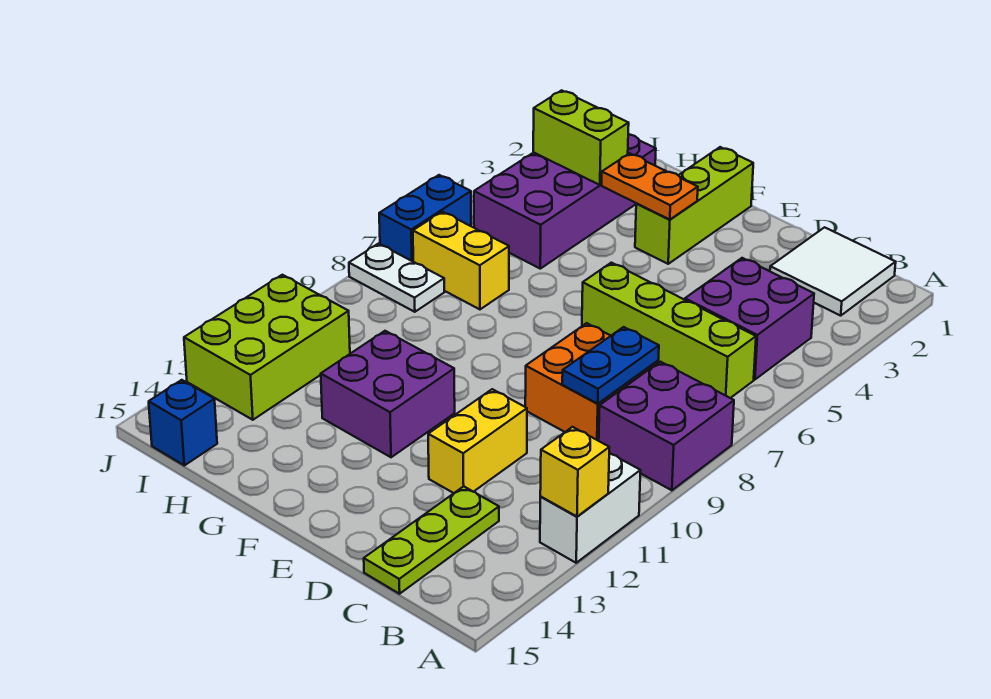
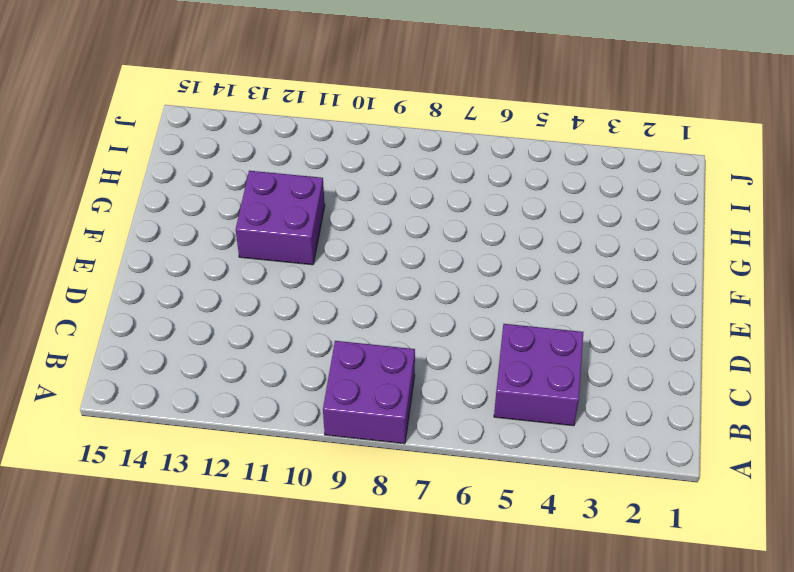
none -> white brick A11:A12 level 1
none -> white tile B1:C2 level 1
none -> lime brick B6:E6 level 1

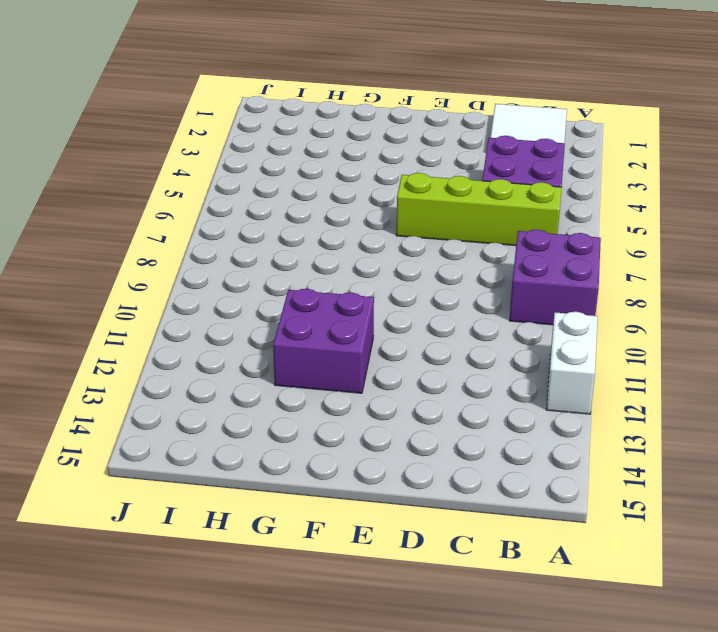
none -> orange brick C8:D9 level 1
none -> lime plate C13:C15 level 1
none -> yellow brick D11:D12 level 1

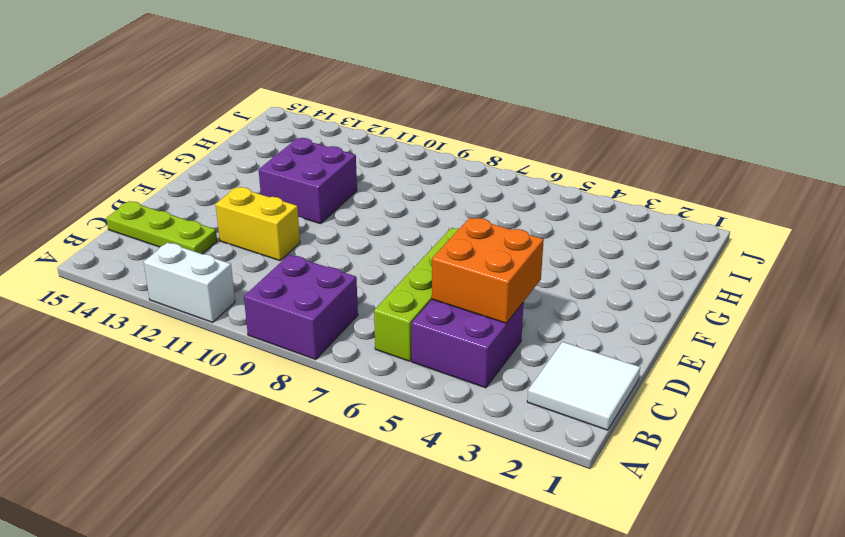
orange brick C4:D5 level 2 -> orange brick C8:D9 level 1
none -> lime brick F1:F3 level 1
none -> purple brick H2:I5 level 1
none -> yellow brick H7:I7 level 1

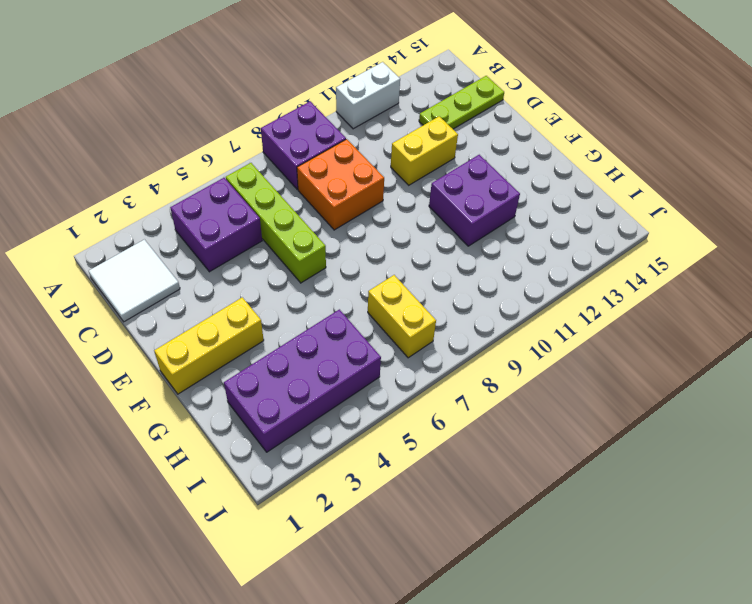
yellow brick F1:F3 level 1 -> lime brick F1:F3 level 1
none -> white plate I8:J8 level 1
none -> lime brick I11:J13 level 1
none -> blue brick I15 level 1

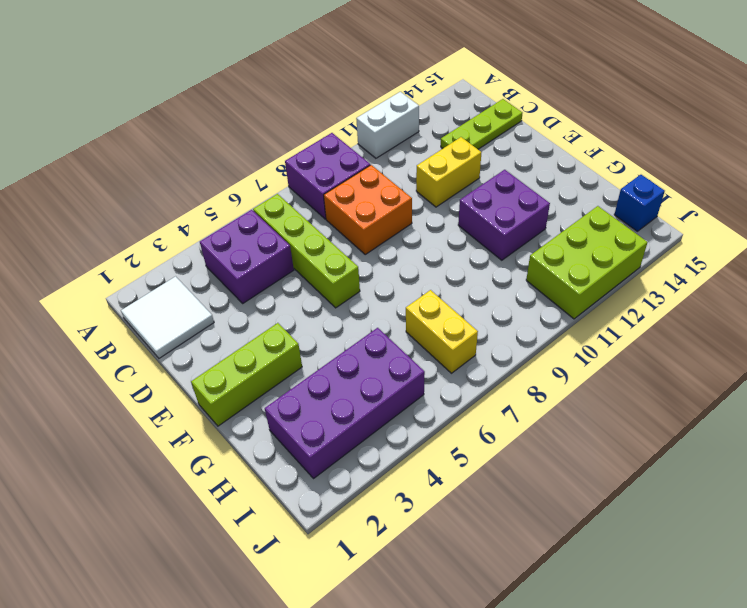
none -> white plate I8:J8 level 1
none -> blue brick J6:J7 level 1
none -> yellow brick A12 level 2

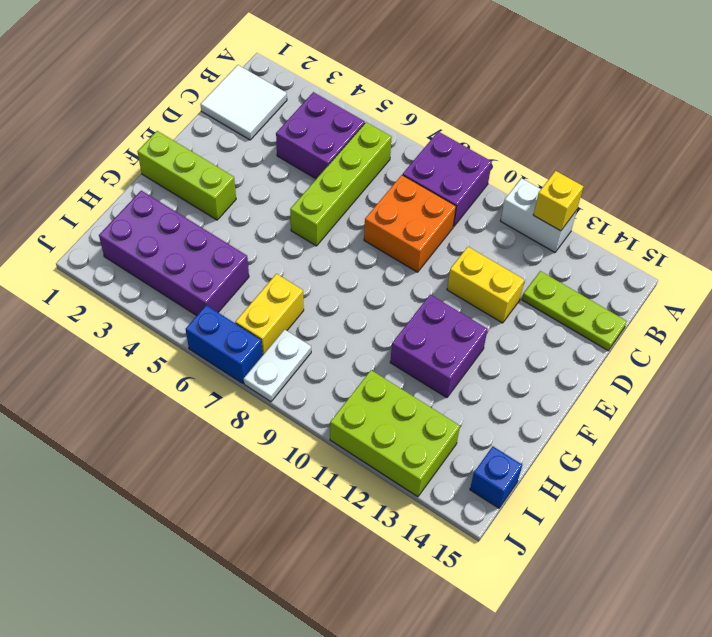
none -> blue plate C8:C9 level 2
none -> orange plate F3:G3 level 2
none -> lime brick H3:I3 level 2

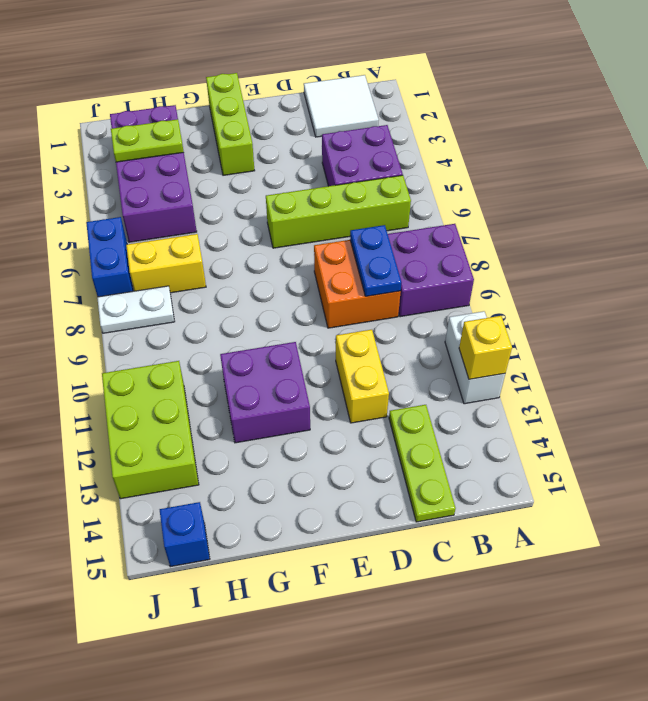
lime plate H3:I3 level 2 -> lime brick H3:I3 level 2
none -> orange plate F3:G3 level 2

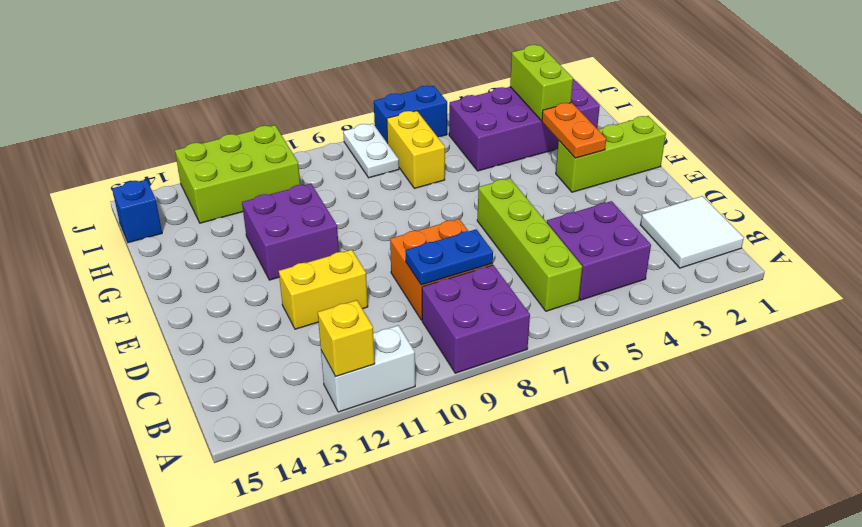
none -> lime plate C13:C15 level 1

